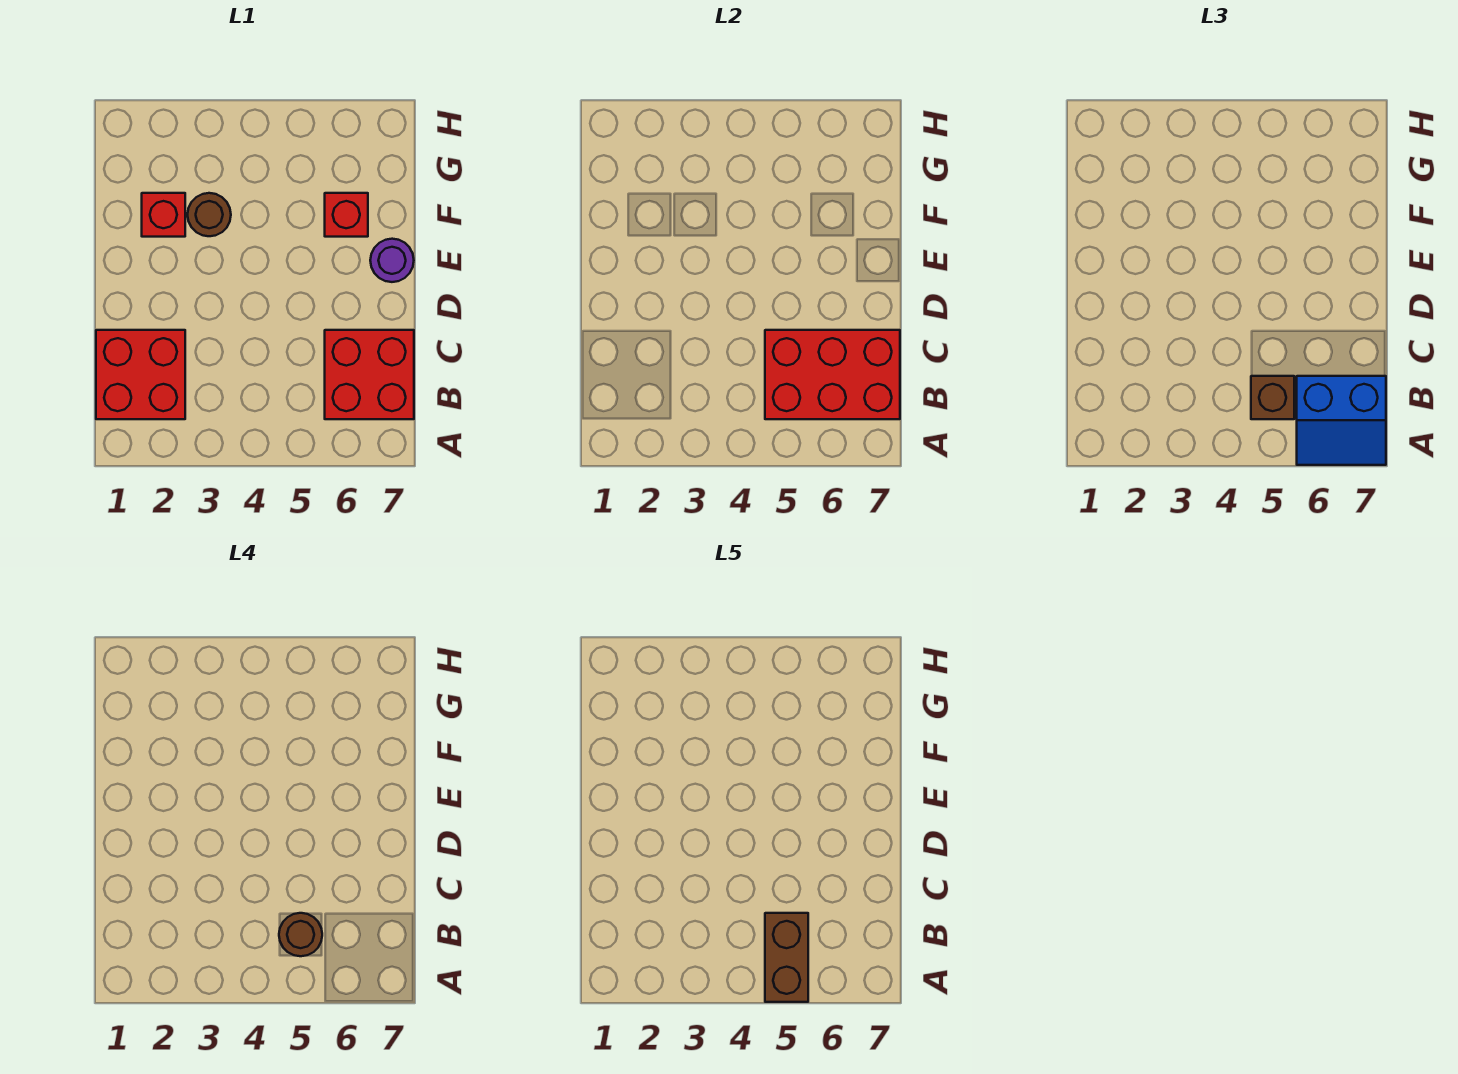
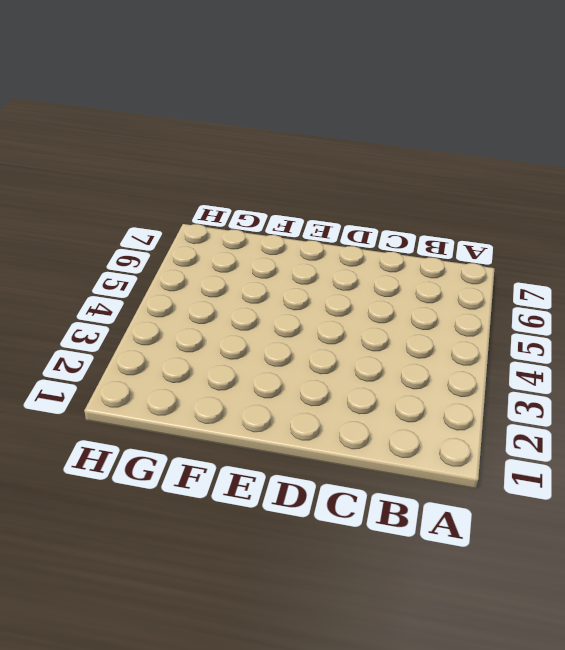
none -> red brick B1:C2 level 1
none -> red brick B6:C7 level 1

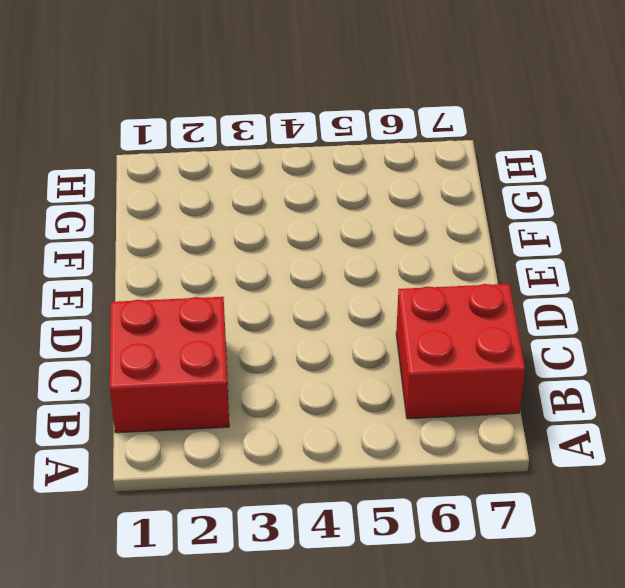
none -> purple round brick E7 level 1
none -> red brick F2 level 1

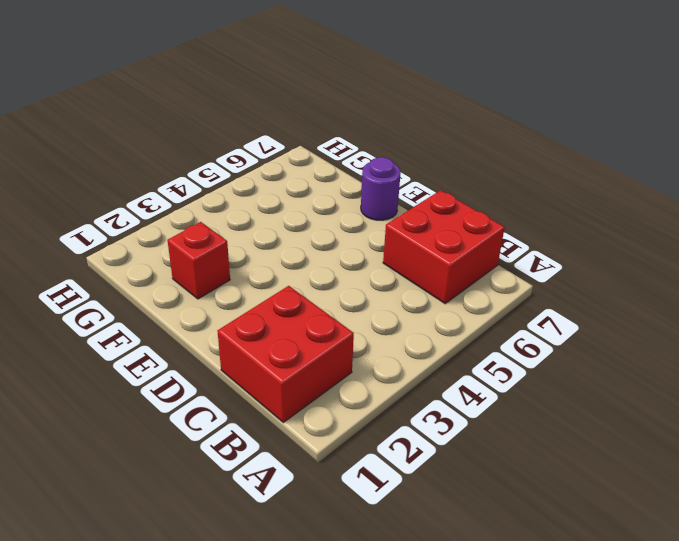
none -> brown round brick F3 level 1
none -> red brick F6 level 1

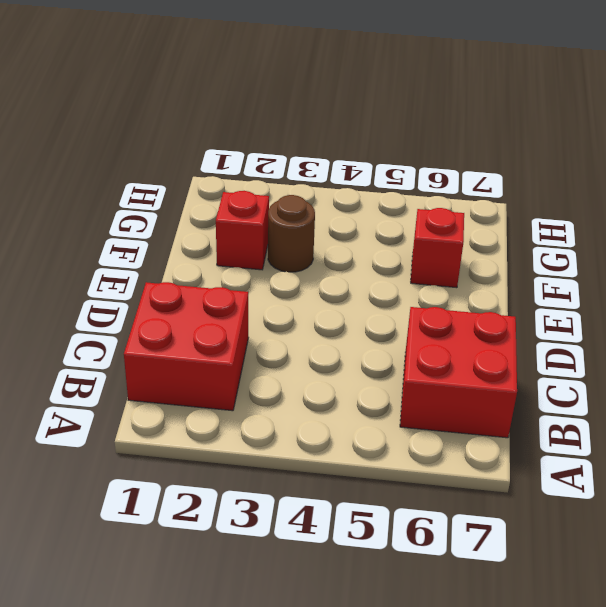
none -> purple round brick E7 level 1
none -> red brick B5:C7 level 2

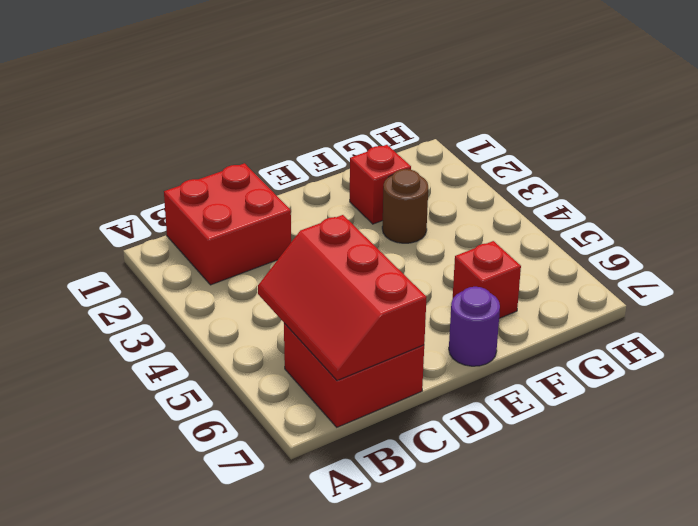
red slope B5:C7 level 2 top C -> red brick B5:C7 level 2
none -> blue slope A6:B7 level 3 top B
none -> brown brick B5 level 3

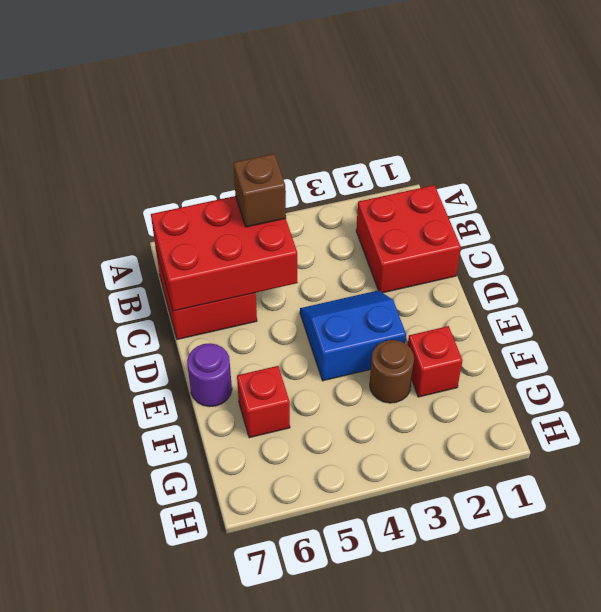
blue slope D3:E4 level 1 top E -> blue slope A6:B7 level 3 top B
none -> brown round brick B5 level 4
none -> brown brick A5:B5 level 5

